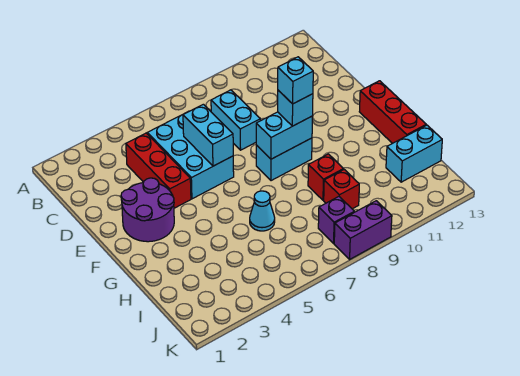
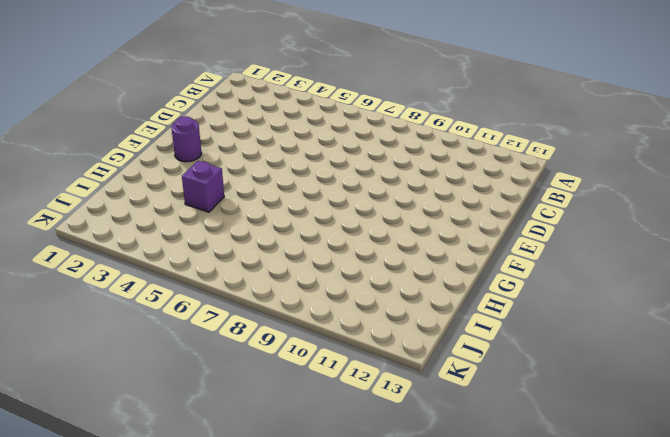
purple round brick F2 level 1 -> purple round brick E2:F3 level 1
purple brick H4 level 1 -> purple brick J8 level 1
none -> red brick C4:E4 level 1
none -> cyan brick C5:E6 level 1
none -> cyan brick C8:D8 level 1

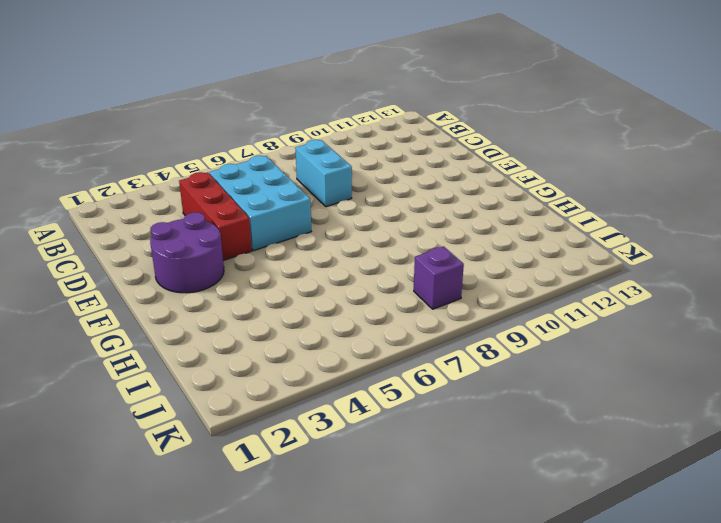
none -> cyan brick F8:F9 level 1
none -> red brick F13:H13 level 1
none -> cyan cone H6 level 1

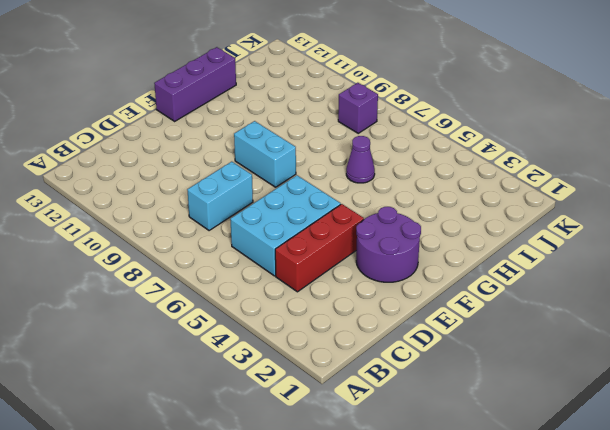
purple brick F13:H13 level 1 -> red brick F13:H13 level 1
purple cone H6 level 1 -> cyan cone H6 level 1
none -> red brick H9 level 1
none -> red brick I9 level 1
none -> cyan brick I12:I13 level 1

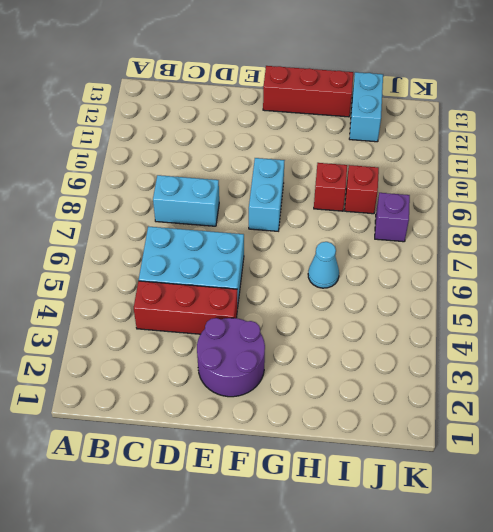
none -> purple brick K8:K9 level 1
none -> cyan brick D6:E6 level 2
none -> cyan brick F8:F9 level 2

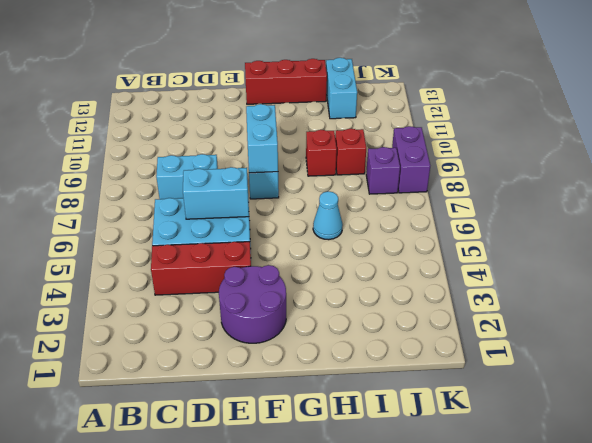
none -> cyan brick F9 level 3
none -> cyan brick F9 level 4

